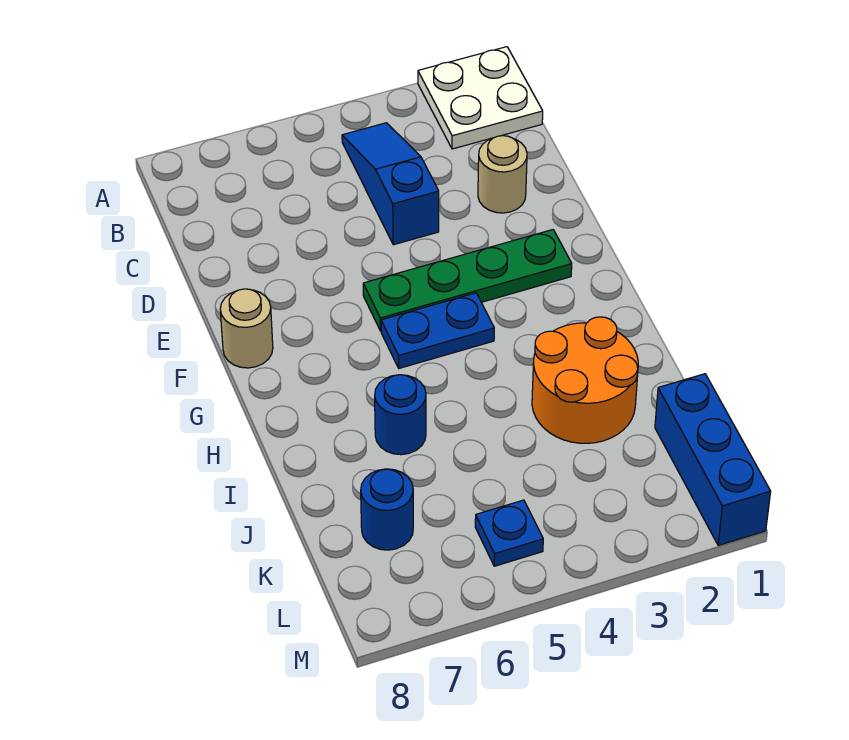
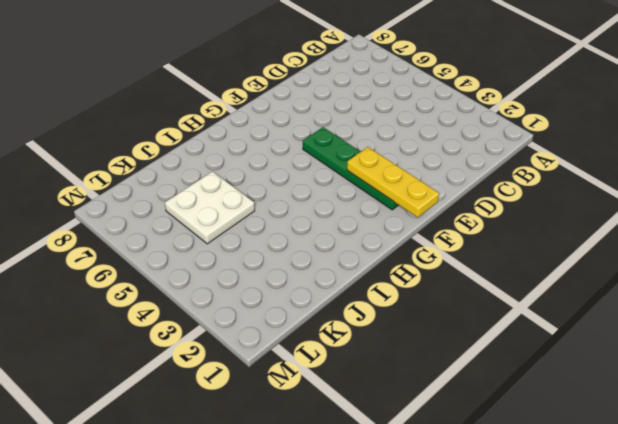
yellow plate F1:F3 level 2 -> none
white plate J5:K6 level 1 -> white plate A1:B2 level 1
none -> blue slope B4:D4 level 1 top D
none -> tan round brick D2 level 1

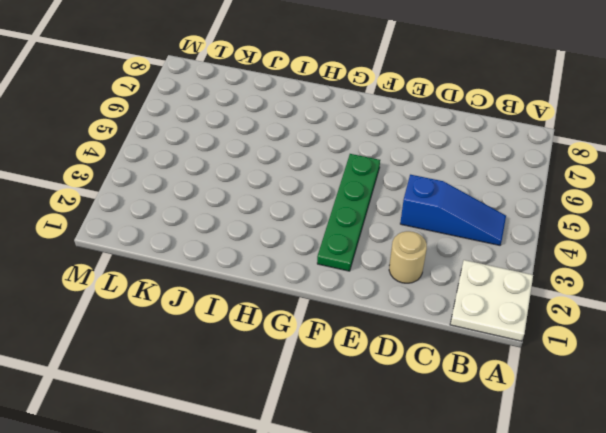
none -> tan round brick F8 level 1
none -> blue plate G4:G5 level 1

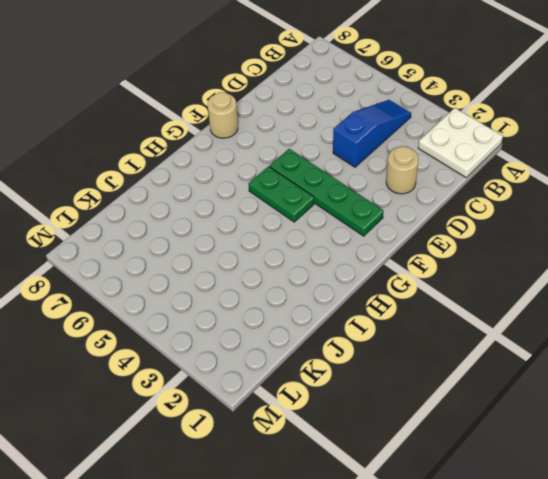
green plate G4:G5 level 1 -> blue plate G4:G5 level 1
none -> orange round brick I2:J3 level 1
none -> blue round brick I6 level 1

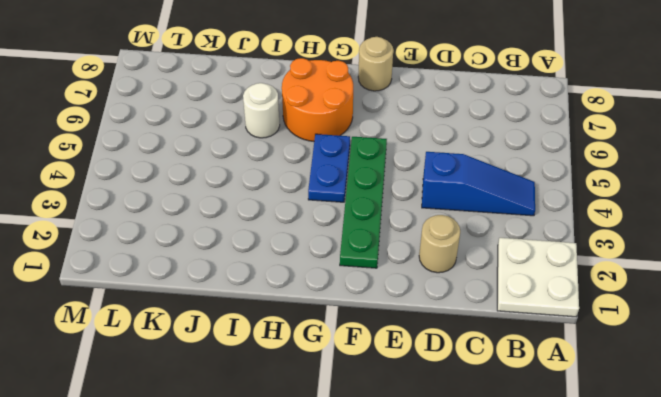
orange round brick G6:H7 level 1 -> orange round brick I2:J3 level 1
white round brick I6 level 1 -> blue round brick I6 level 1
none -> blue brick K1:M1 level 1
none -> blue round brick K7 level 1

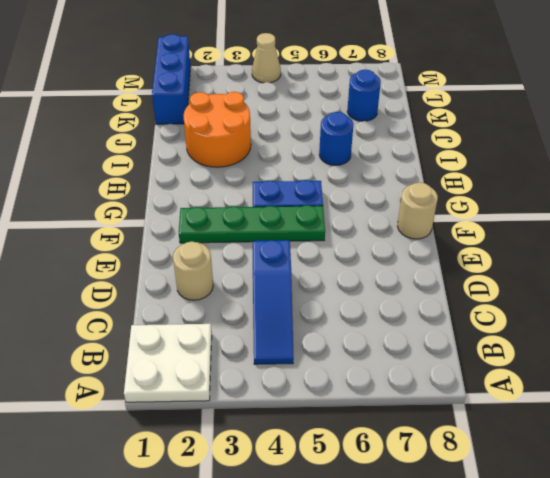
tan cone M4 level 1 -> none
none -> blue plate L5 level 1

